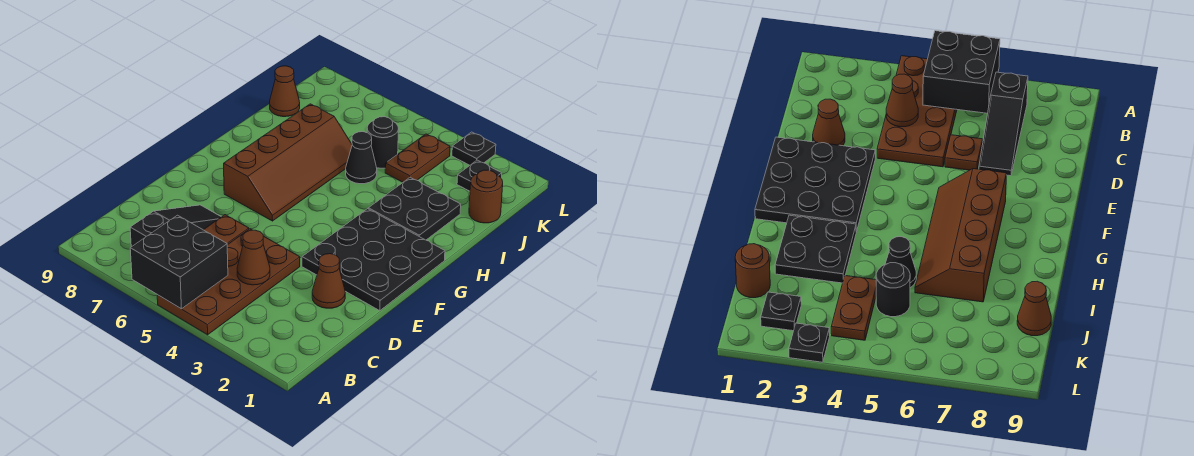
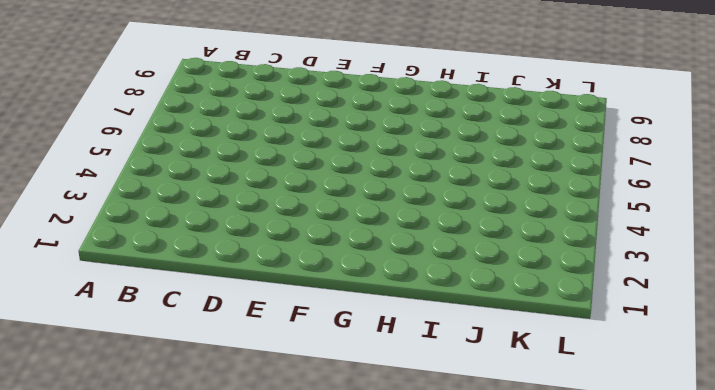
none -> brown plate A4:D5 level 1
none -> black slope B7:D7 level 1 top B
none -> brown cone D2 level 1

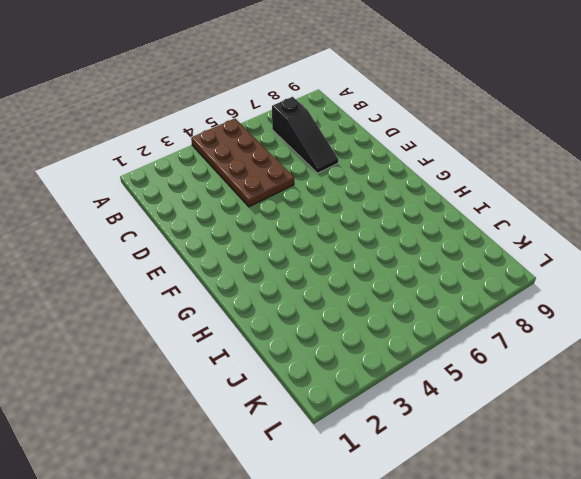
none -> brown cone D2 level 1
none -> brown plate D6 level 1
none -> black plate E1:G3 level 1

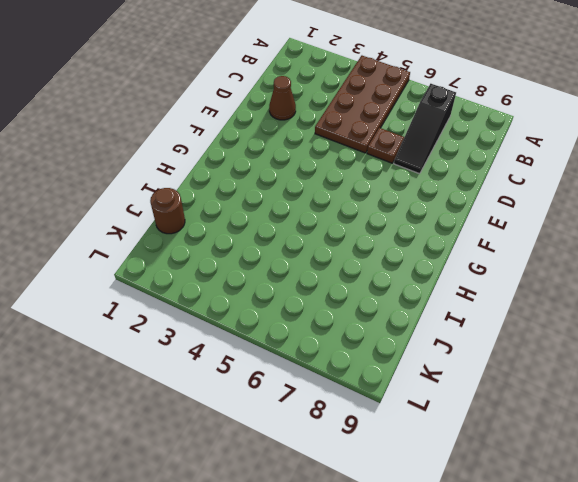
none -> black plate E1:G3 level 1
none -> brown slope F6:I7 level 1 top 7
none -> black plate H2:I3 level 1

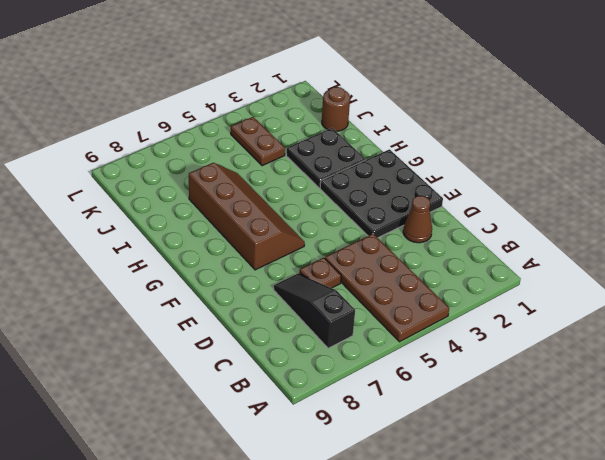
none -> black cone I5 level 1
none -> black round brick J5 level 1
none -> brown cone J9 level 1

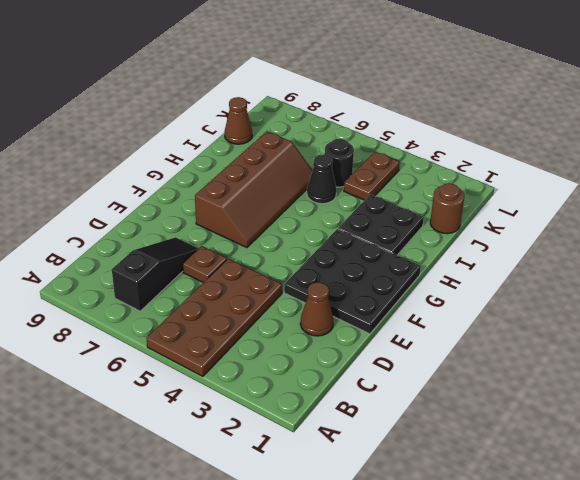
none -> black plate K2 level 1
none -> black plate L3 level 1
none -> black brick A5:B6 level 2

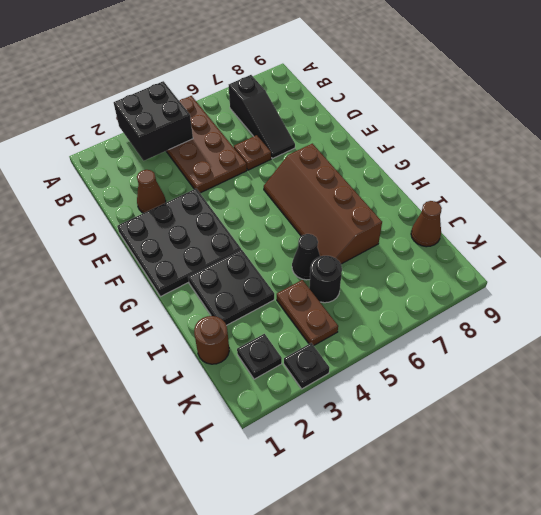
black brick A3:B4 level 2 -> black brick A5:B6 level 2
none -> brown cone C4 level 2

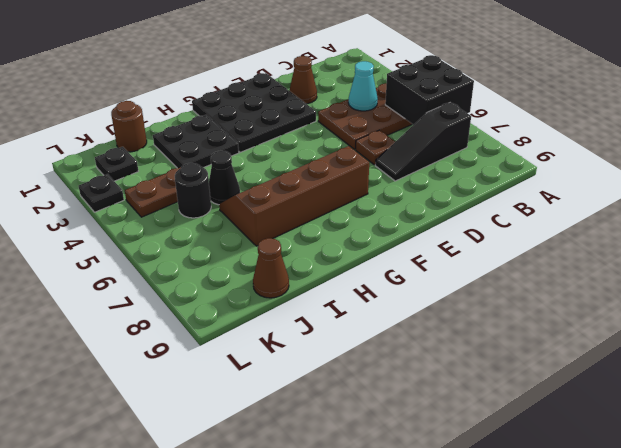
cyan cone C4 level 2 -> brown cone C4 level 2

